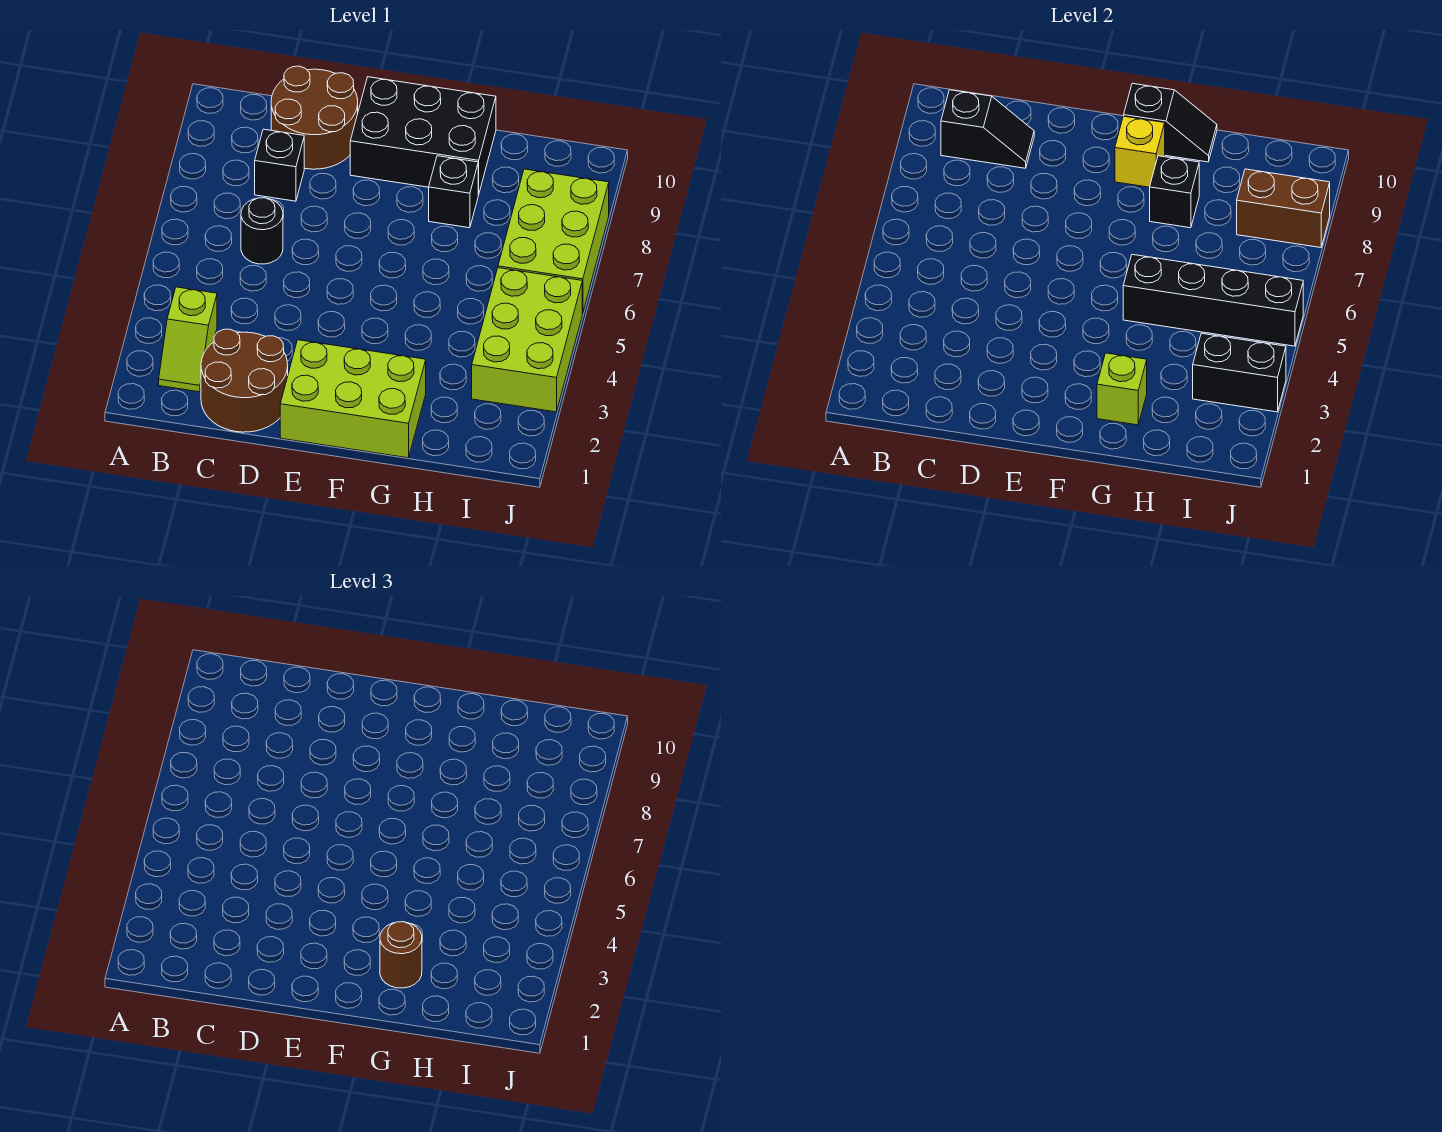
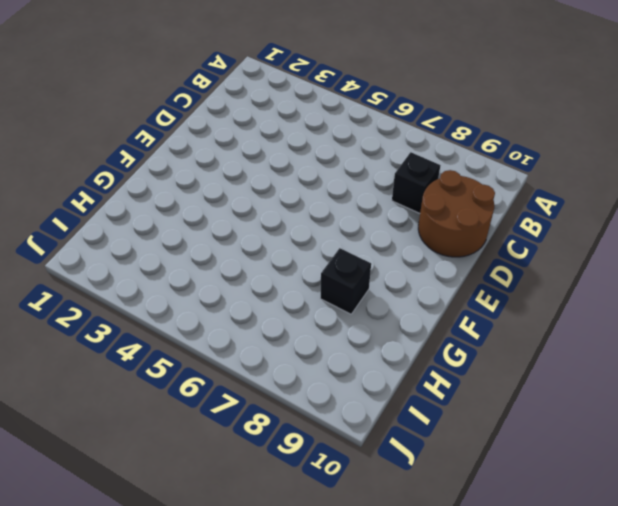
none -> lime slope B2:B3 level 1 top 3
none -> brown round brick C1:D2 level 1
none -> black round brick C6 level 1

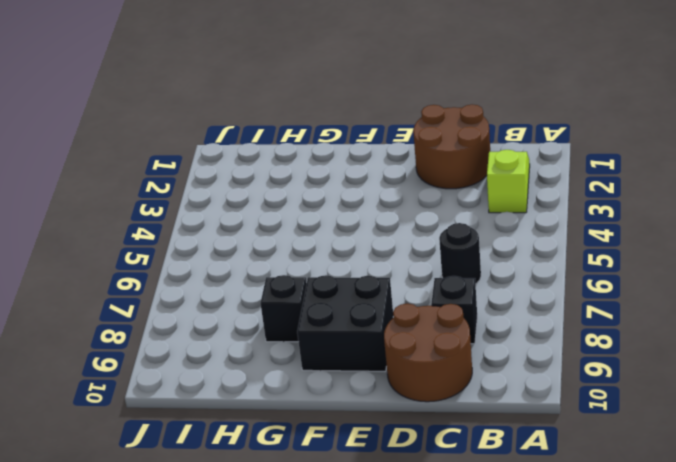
black brick E8:F9 level 1 -> black brick E9:G10 level 1
none -> lime brick E1:G2 level 1
none -> lime brick I3:J5 level 1
none -> lime brick I6:J8 level 1

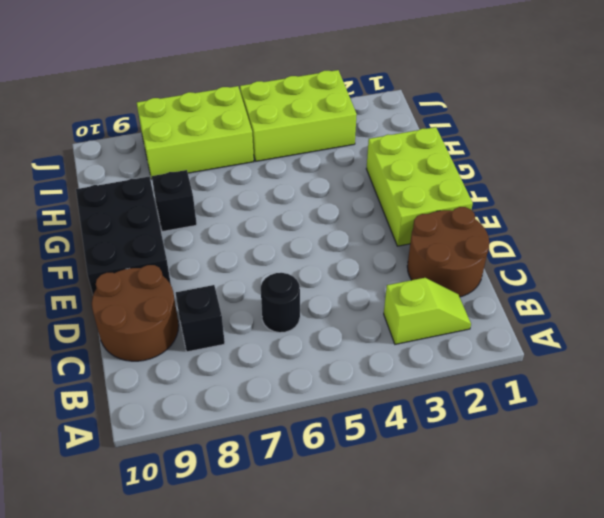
none -> black slope B9:C9 level 2 top B
none -> yellow brick F9 level 2
none -> black slope F10:G10 level 2 top F

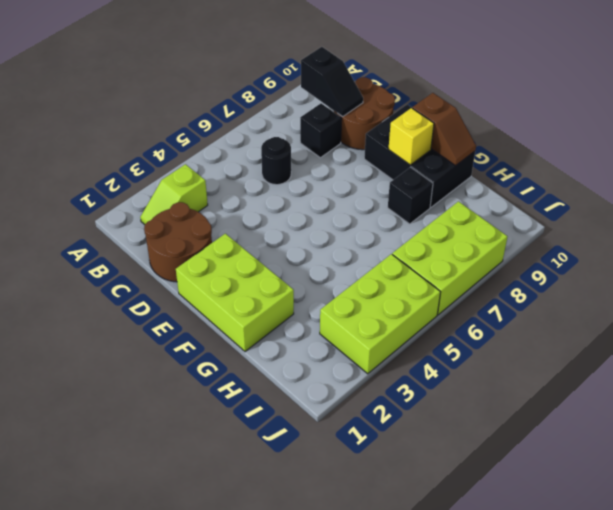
brown slope F10:G10 level 2 top F -> black slope F10:G10 level 2 top F
none -> lime brick G2 level 2
none -> black brick G5:J5 level 2
none -> black brick G8 level 2

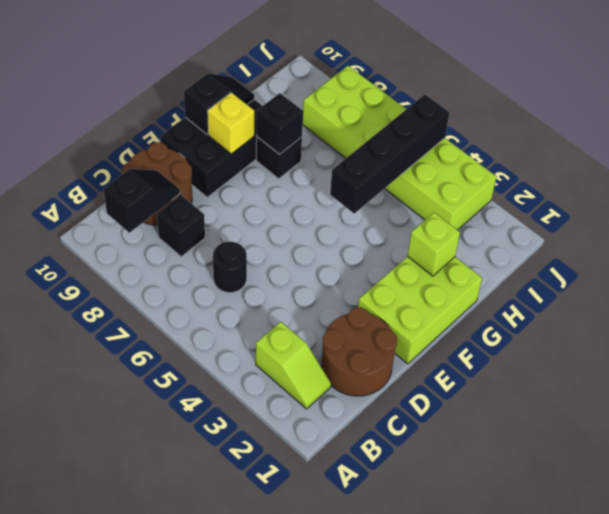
none -> black brick I3:J3 level 2
none -> brown brick I8:J8 level 2
none -> brown round brick G2 level 3

